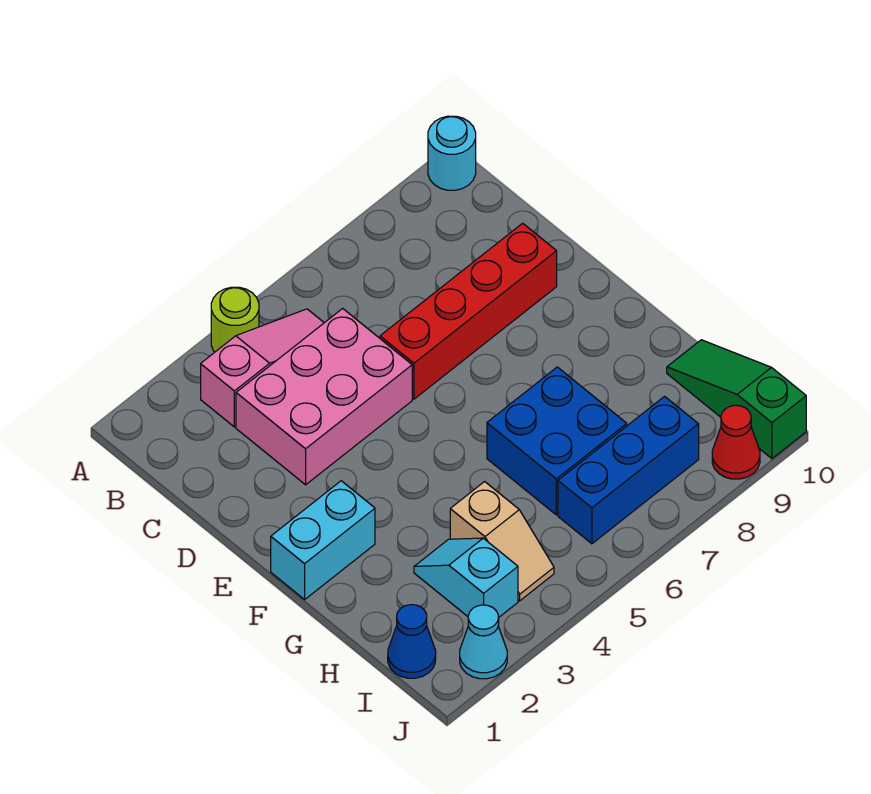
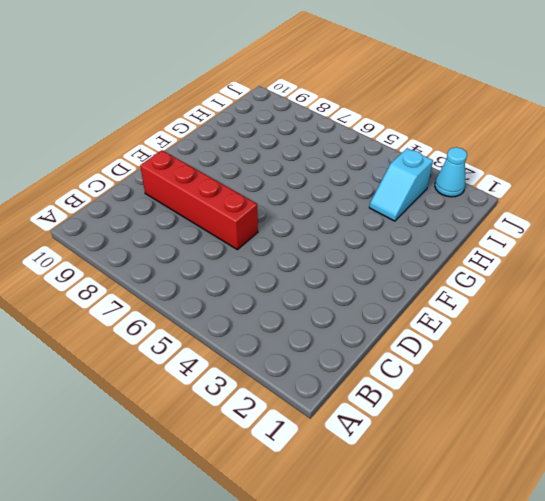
none -> lime round brick A4 level 1
none -> cyan round brick A10 level 1
none -> pink slope B3:B5 level 1 top 3

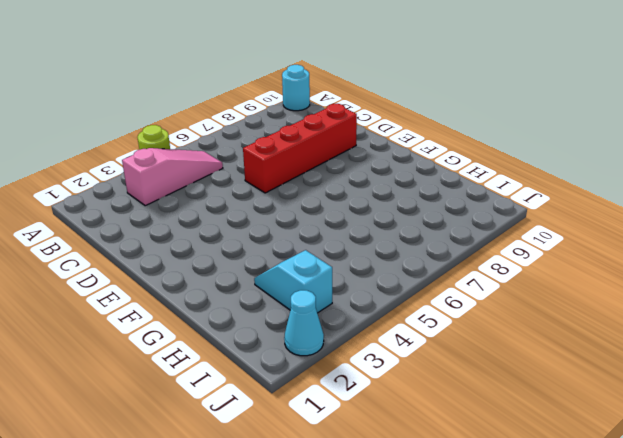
none -> pink brick C3:D5 level 1
none -> cyan brick F1:F2 level 1
none -> blue brick G6:H7 level 1

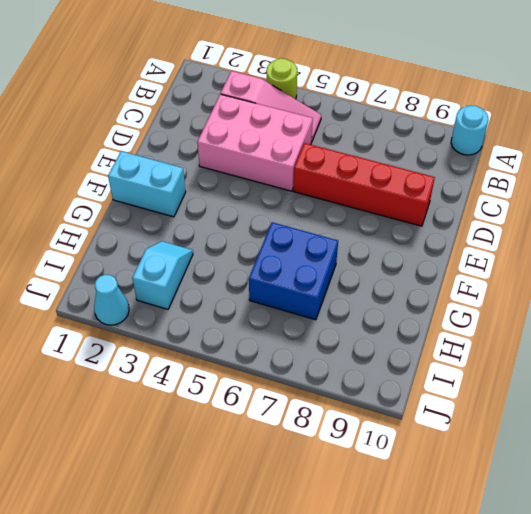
none -> tan slope H4:I4 level 1 top H
none -> green slope H10:J10 level 1 top J
none -> blue cone I1 level 1

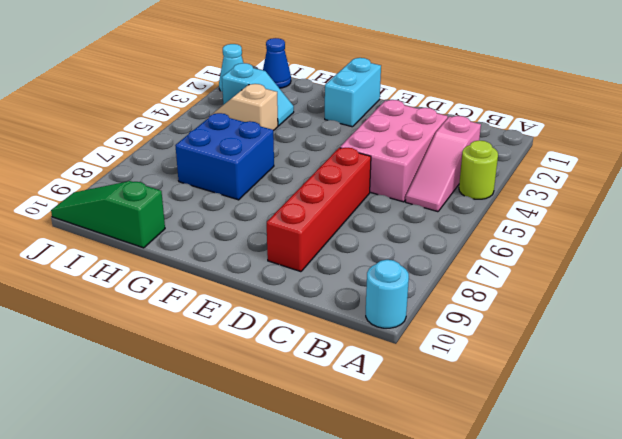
green slope H10:J10 level 1 top H -> green slope H10:J10 level 1 top J
none -> blue brick I6:I8 level 1
none -> red cone J9 level 1

